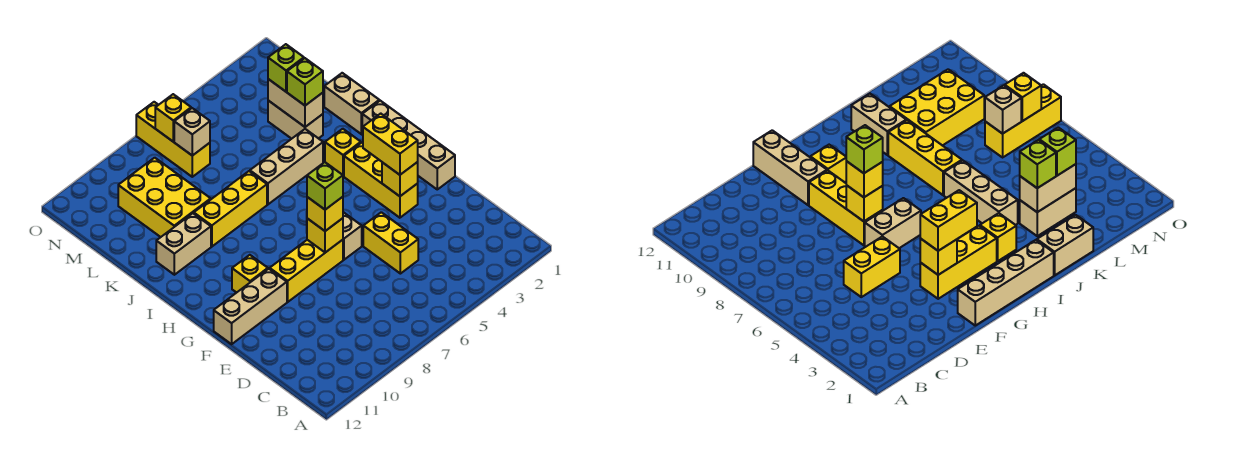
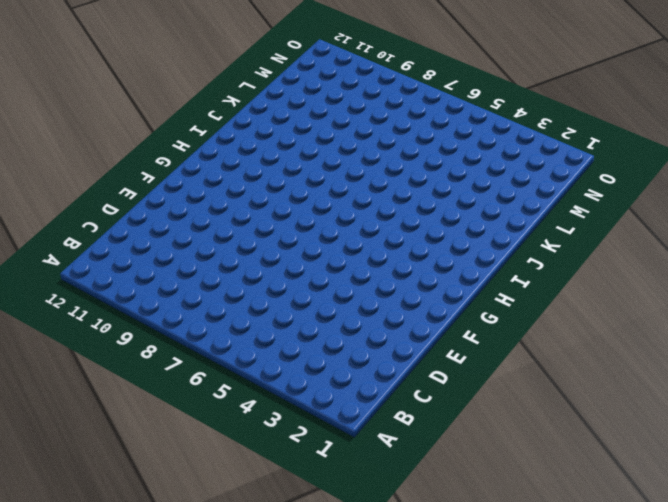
none -> yellow brick D5:E5 level 1
none -> tan brick F1:I1 level 1
none -> yellow brick F3:H3 level 1

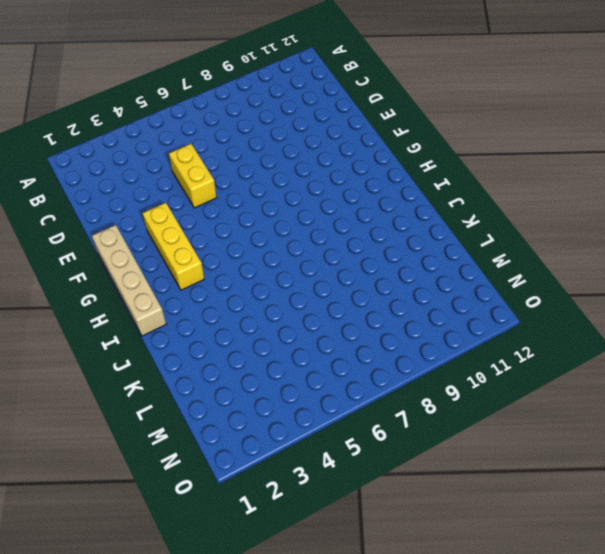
none -> tan brick F6:G6 level 1
none -> yellow brick F7:F9 level 1
none -> tan brick F10:F12 level 1

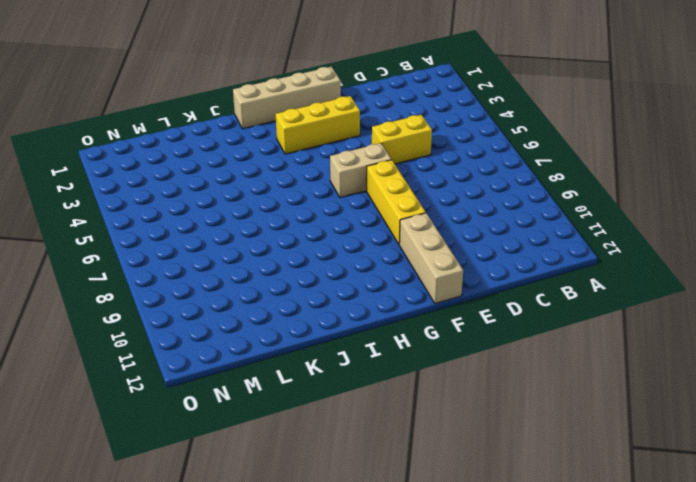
none -> yellow brick G10 level 1
none -> yellow brick I3 level 1
none -> tan brick J1:K1 level 1

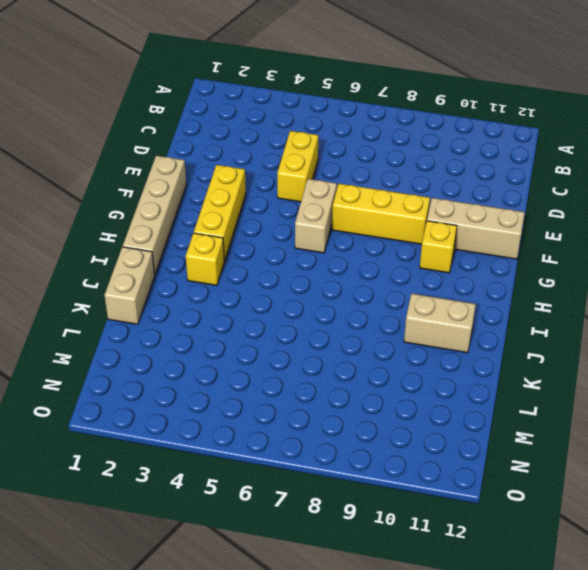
none -> tan brick J4:J6 level 1
none -> yellow brick J7:J9 level 1
none -> tan brick K3:L3 level 1

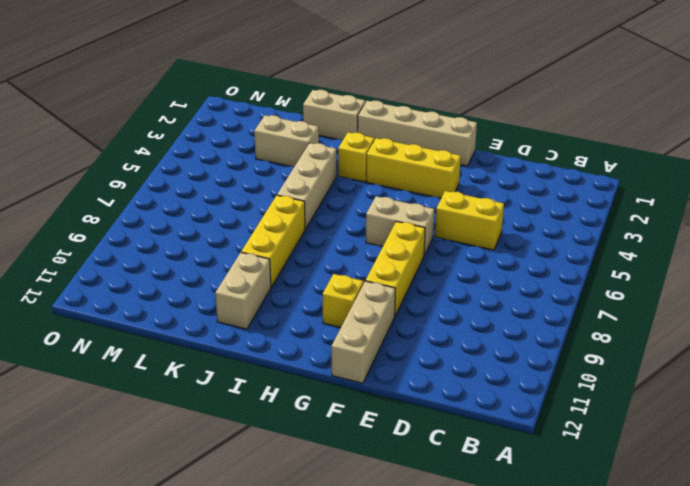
none -> yellow brick K9:M10 level 1
none -> yellow brick M7:O7 level 1
none -> yellow brick F3 level 2

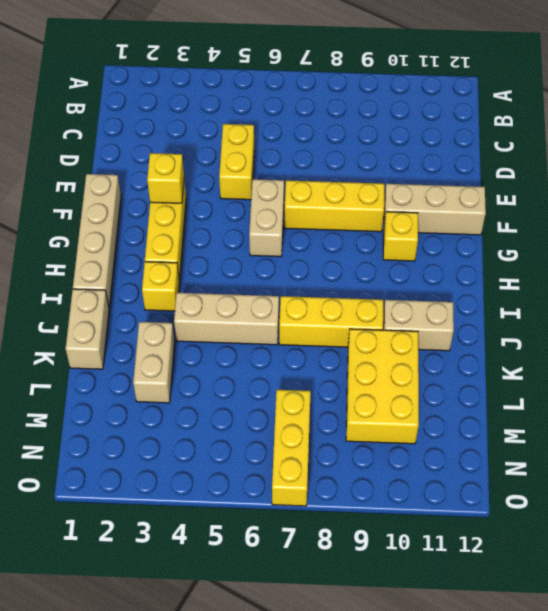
none -> yellow brick F7 level 2
none -> tan brick K3:L3 level 2
none -> tan brick M7 level 2

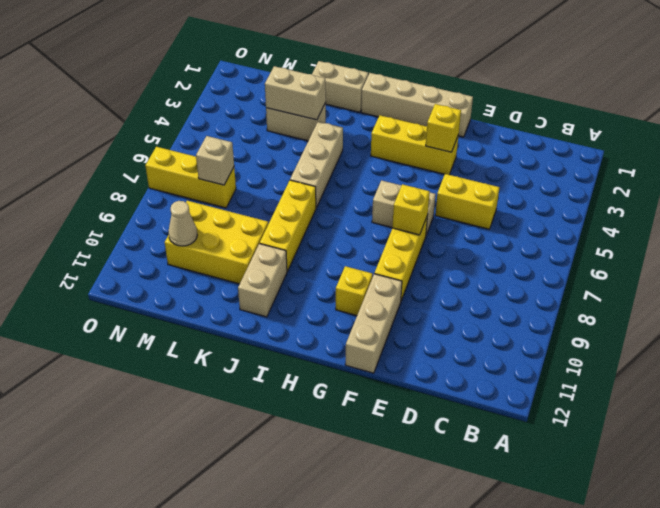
tan cone M10 level 2 -> none
none -> yellow brick I3 level 1
none -> yellow brick N7 level 2
none -> yellow brick F3:G3 level 3

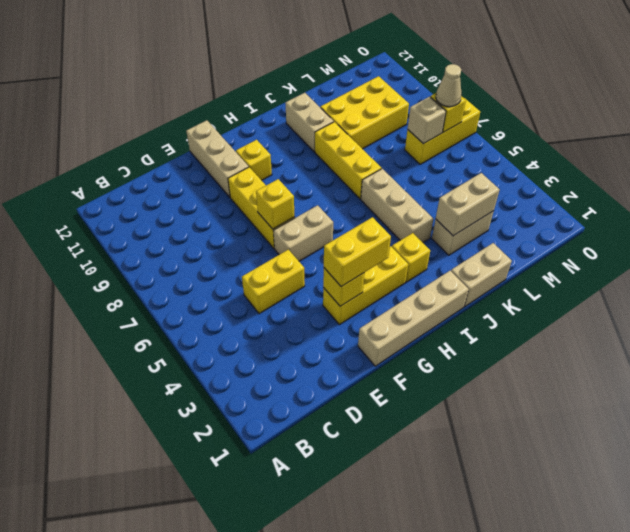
tan cone N7 level 3 -> none
none -> yellow brick F7 level 3
none -> lime brick K3 level 3
none -> lime brick L3 level 3

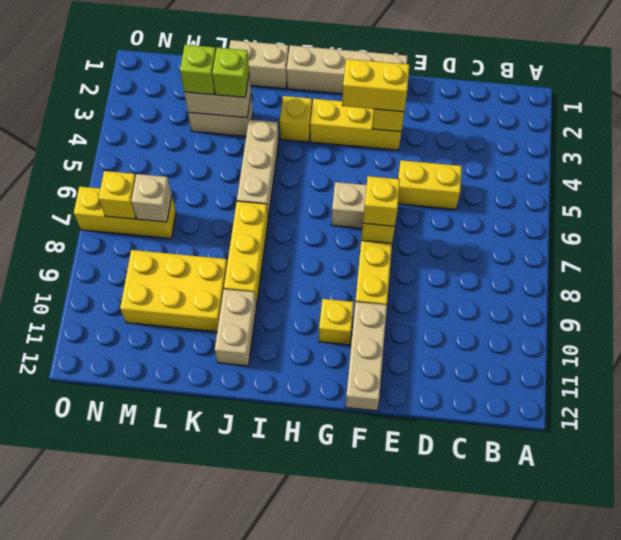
none -> lime brick F7 level 4

